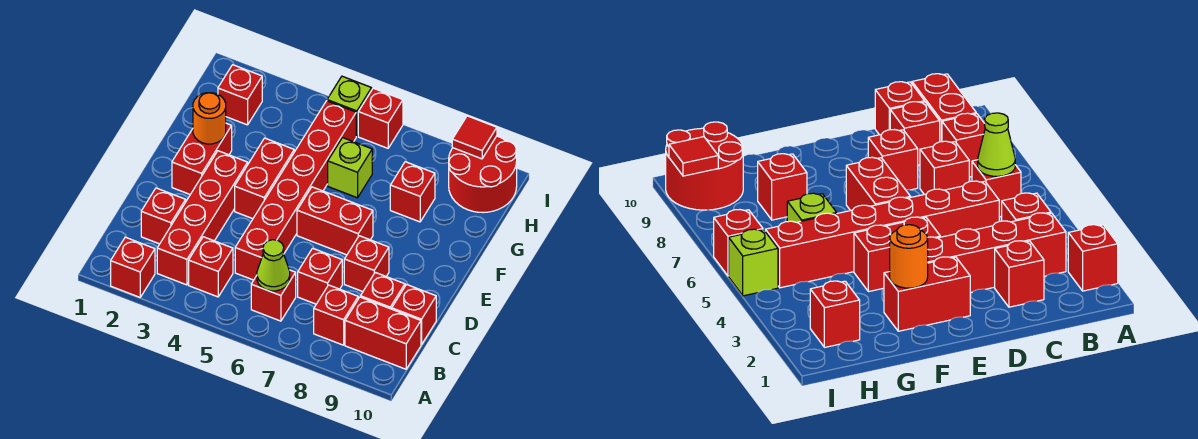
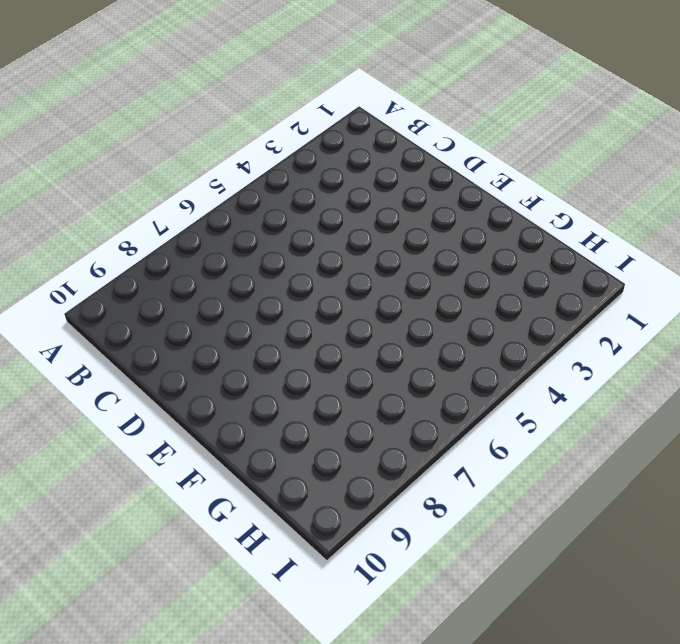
none -> red brick A2 level 1
none -> red brick B3:E3 level 1
none -> red brick B4 level 1

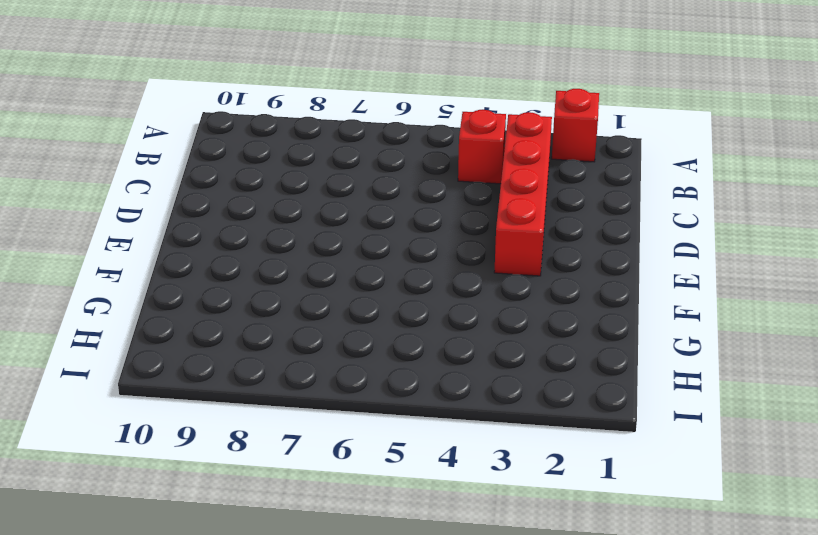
none -> red brick B6 level 1
none -> red brick B8 level 1
none -> red brick B9:B10 level 1

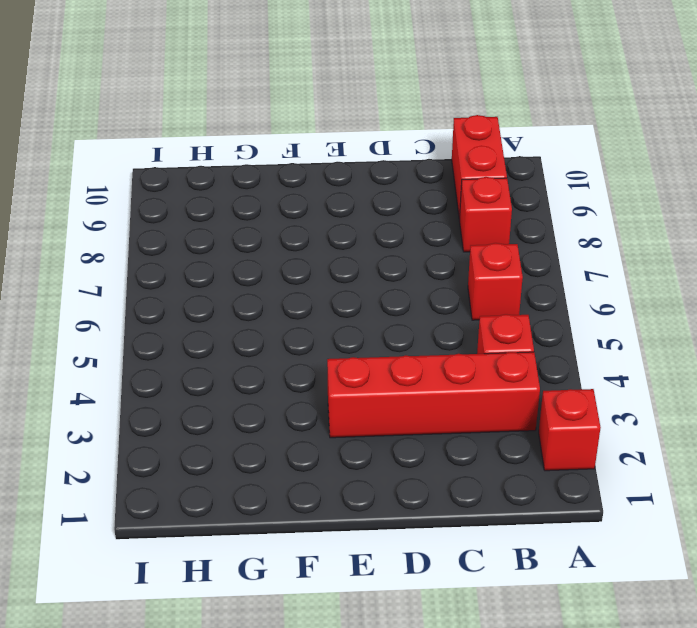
none -> red brick C2 level 1
none -> red brick C5:H5 level 1
none -> red brick C7 level 1

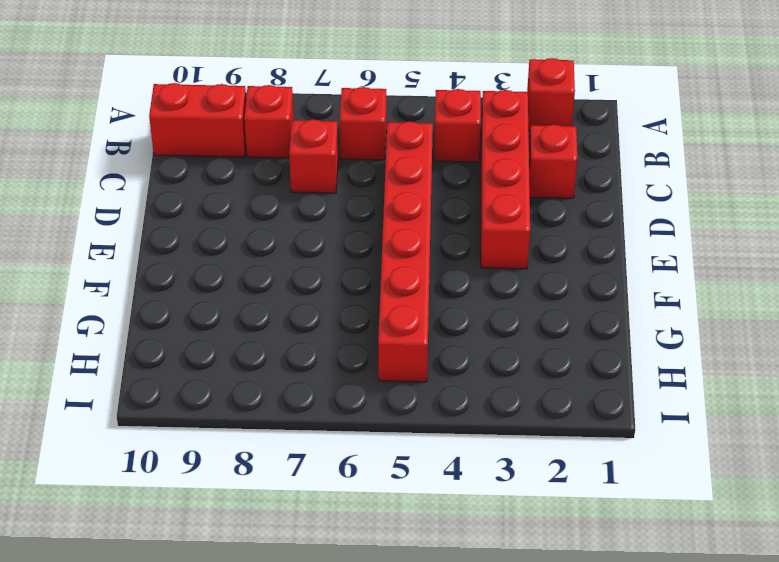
none -> red brick C9 level 1
none -> red brick C10 level 1
none -> red brick D8 level 1

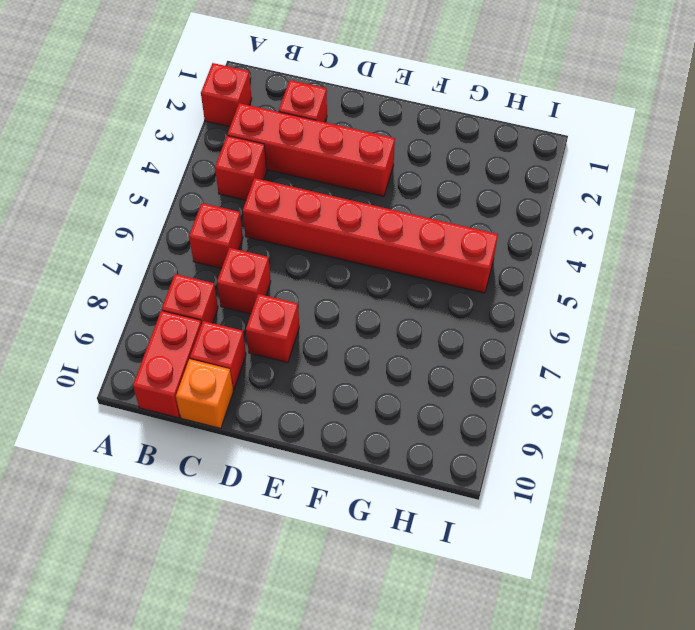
orange brick C10 level 1 -> red brick C10 level 1
none -> red brick E2:F2 level 1
none -> red brick E4:F4 level 1
none -> red brick E6:E7 level 1

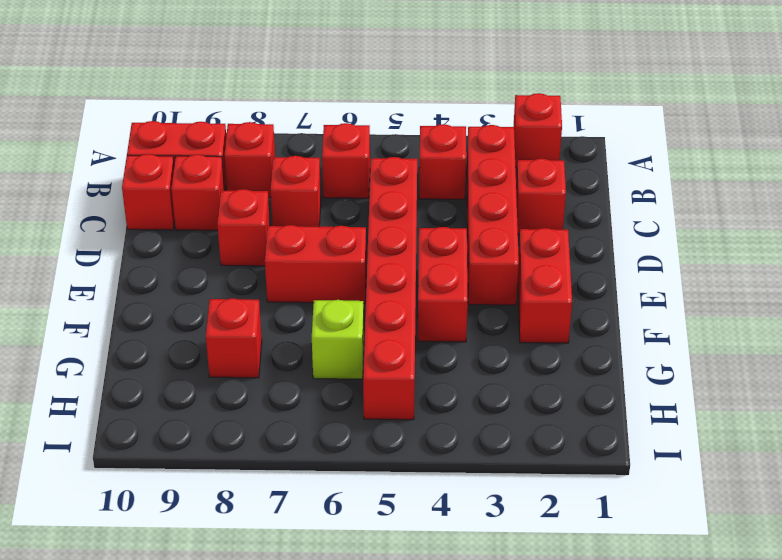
none -> red brick H2 level 1
none -> red round brick H9:I10 level 1
none -> lime brick I5 level 1

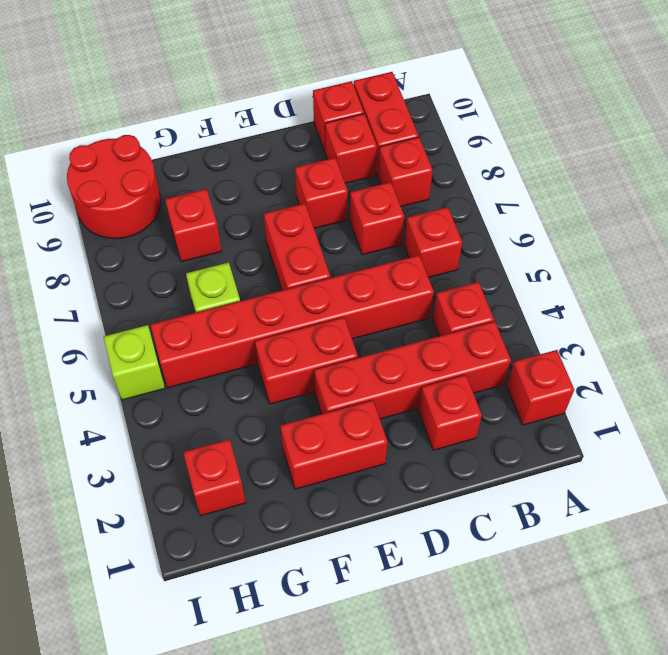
none -> red brick I6 level 1
none -> lime cone B6 level 2
none -> orange round brick F2 level 2

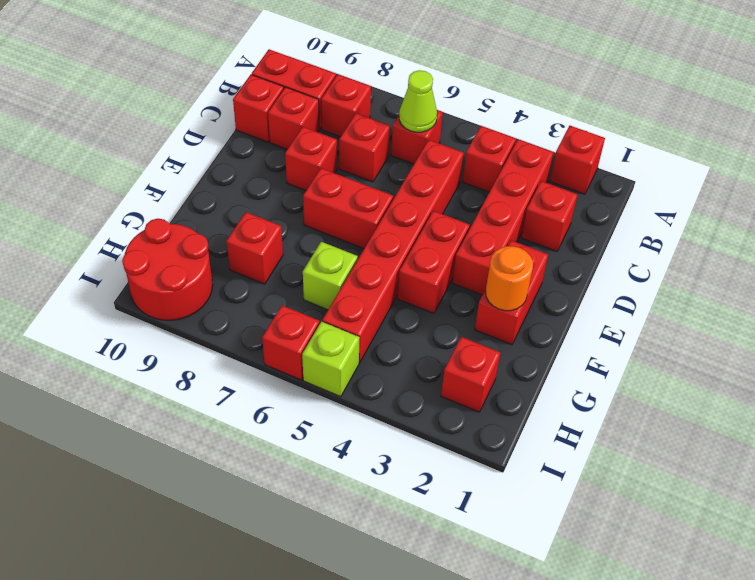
none -> red tile I9 level 2

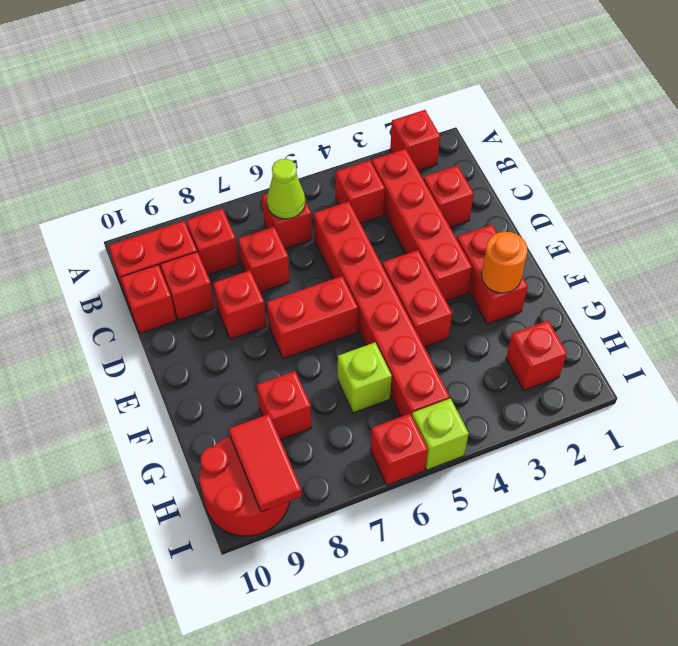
red tile H9:I9 level 2 -> red tile I9 level 2

